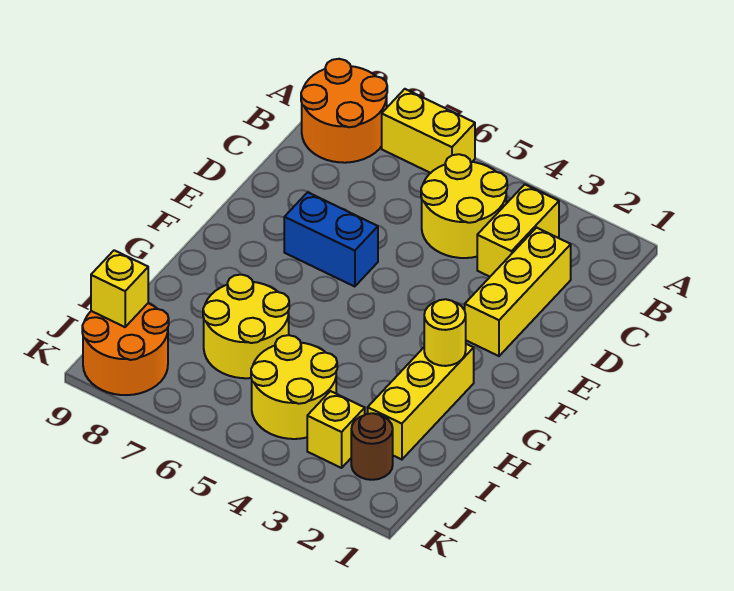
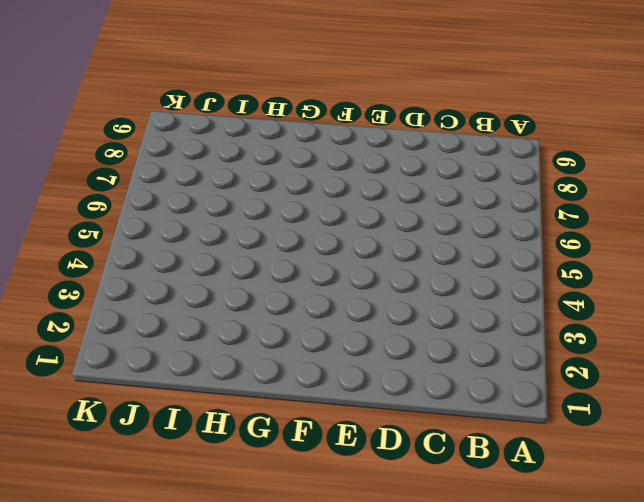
none -> yellow brick A6:A7 level 1
none -> orange round brick A8:B9 level 1
none -> yellow brick B3:C3 level 1

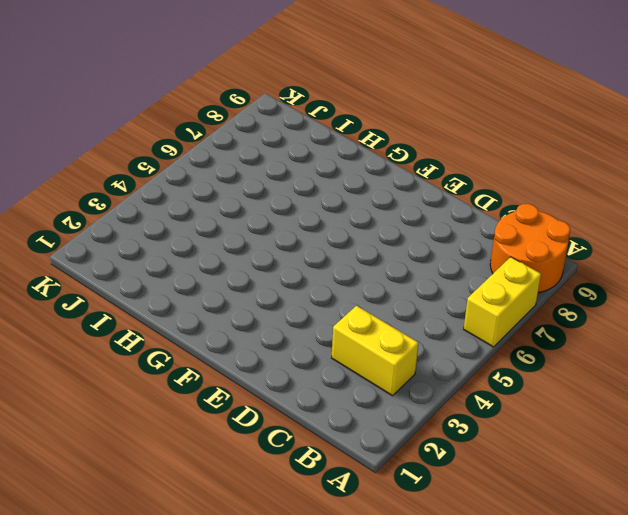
none -> yellow round brick B4:C5 level 1
none -> yellow brick C2:E2 level 1
none -> blue brick E6:E7 level 1

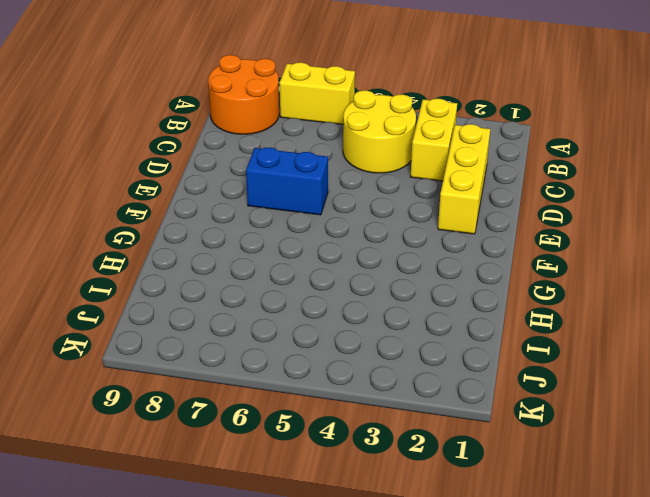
none -> yellow brick G2:I2 level 1
none -> yellow round brick H6:I7 level 1
none -> yellow round brick I4:J5 level 1

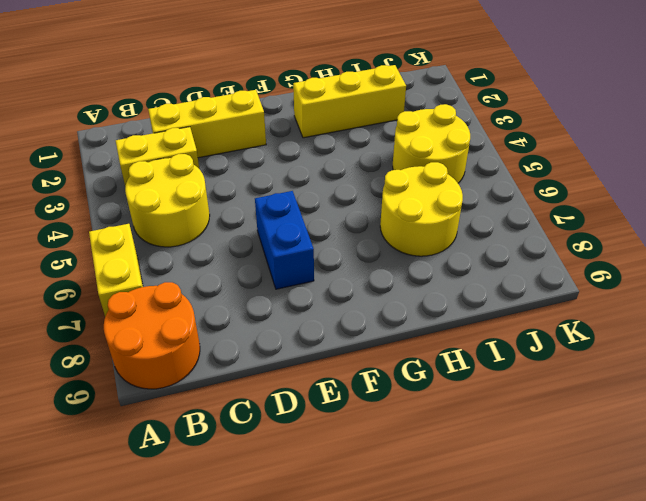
none -> brown round brick J2 level 1
none -> yellow brick J3 level 1
none -> orange round brick J8:K9 level 1

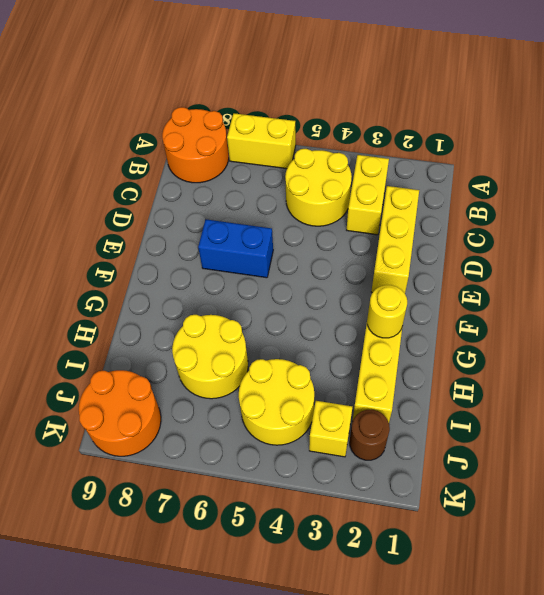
none -> yellow brick J9 level 2

